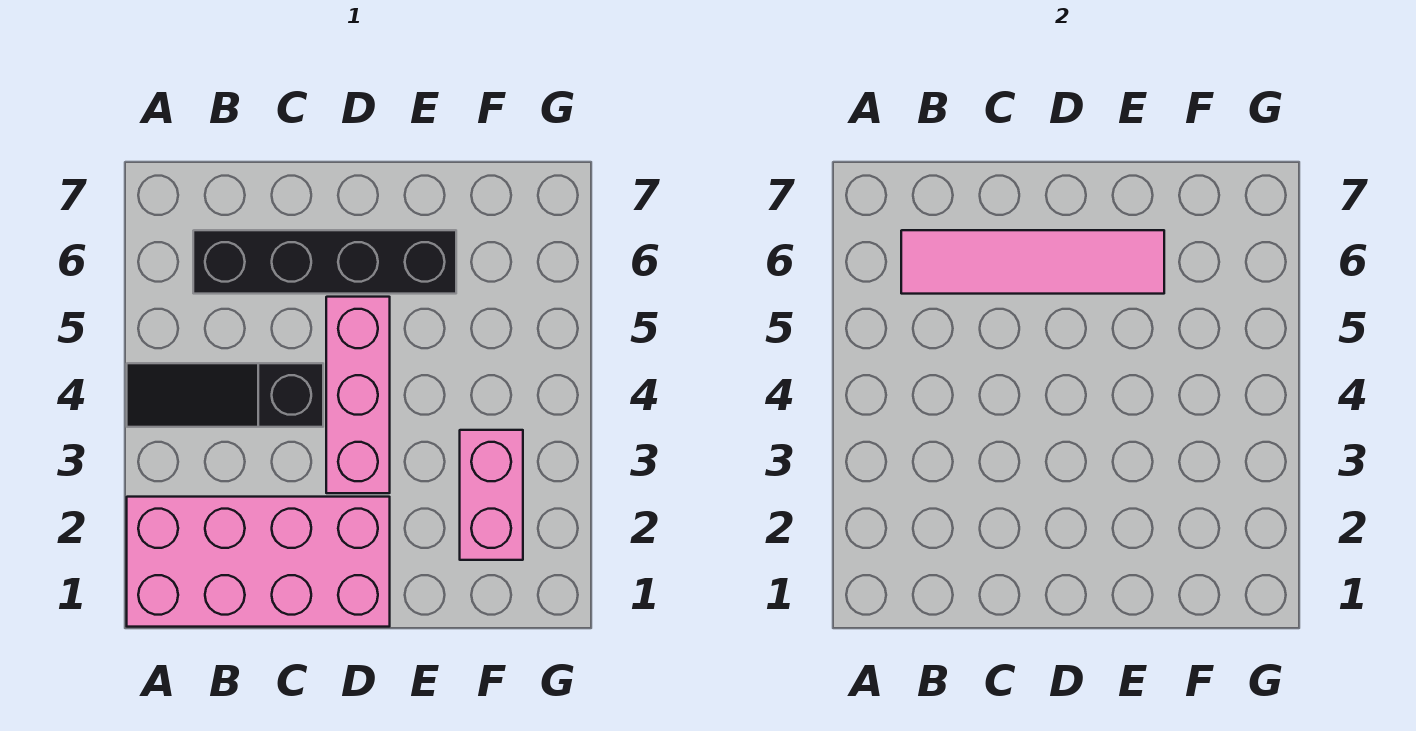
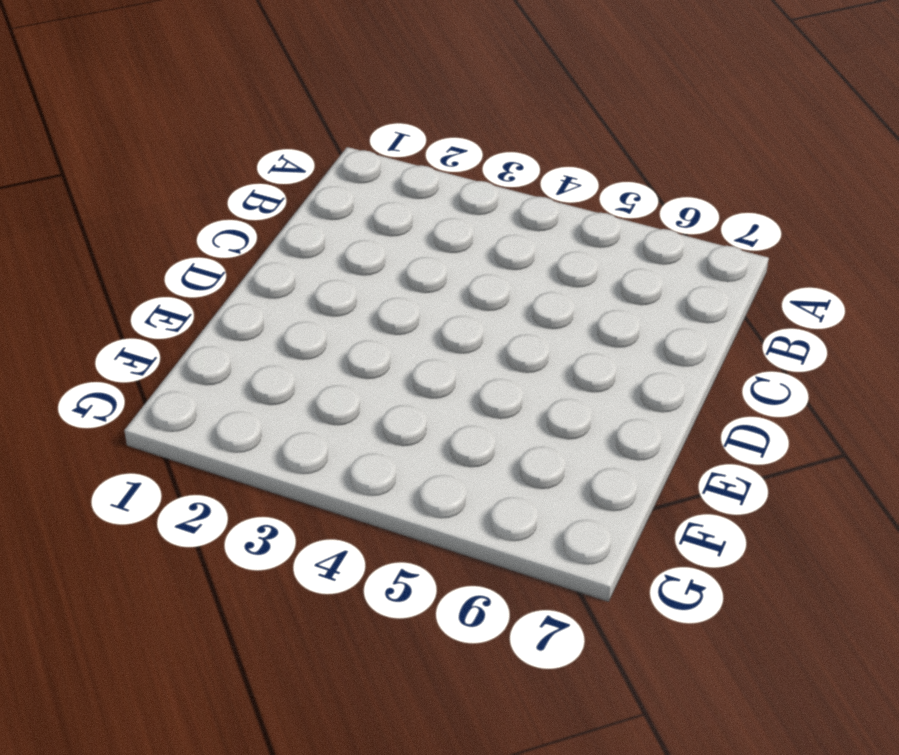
none -> pink brick A1:D2 level 1
none -> black slope A4:C4 level 1 top C

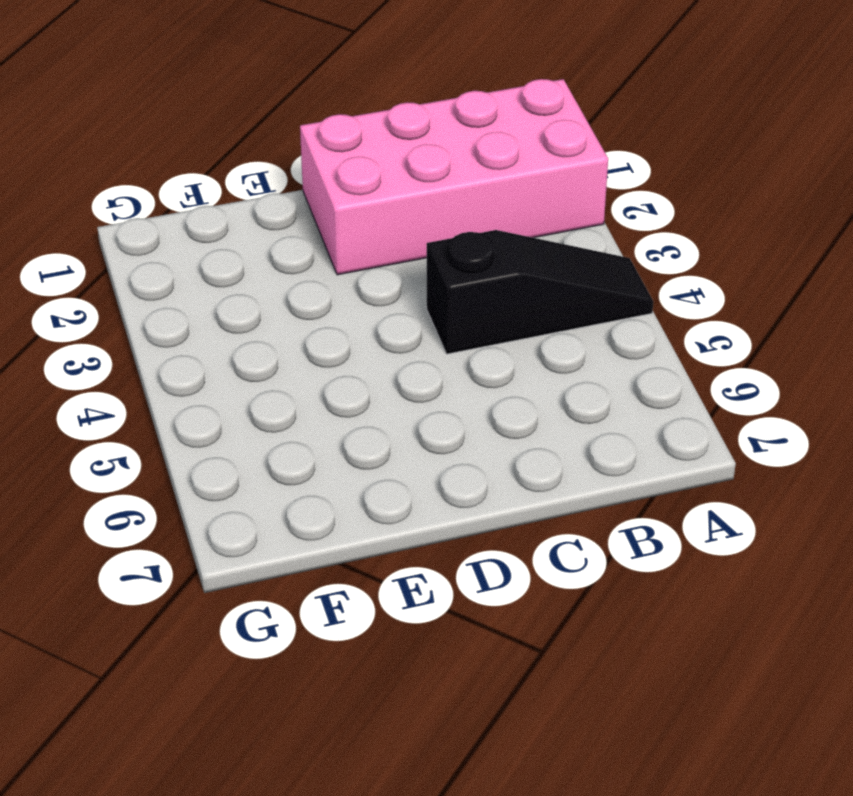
none -> black brick B6:E6 level 1
none -> pink brick D3:D5 level 1

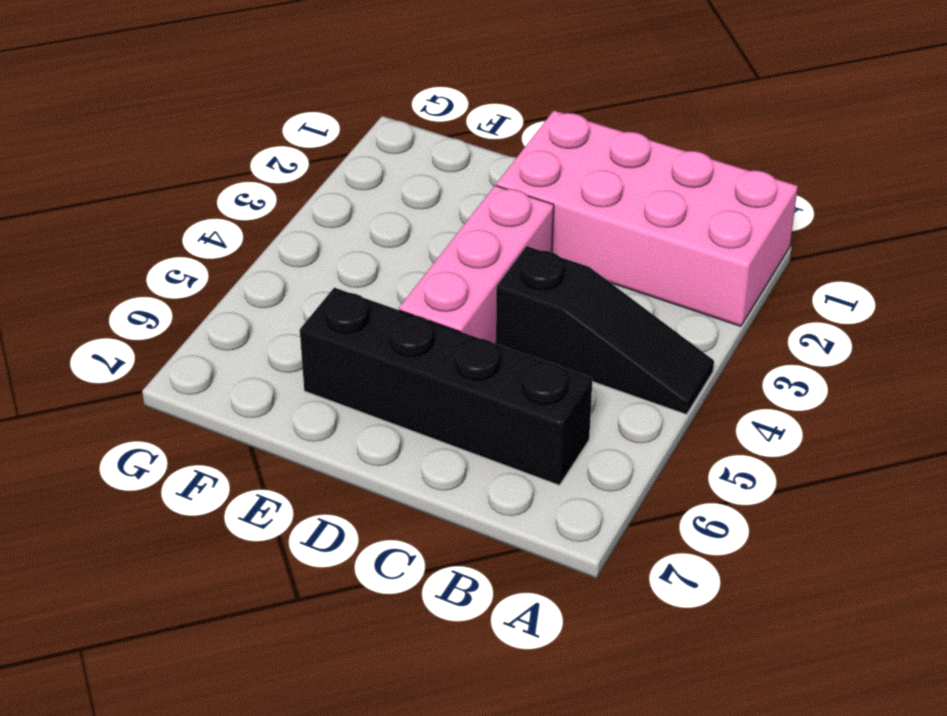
none -> pink brick F2:F3 level 1
none -> pink tile B6:E6 level 2

